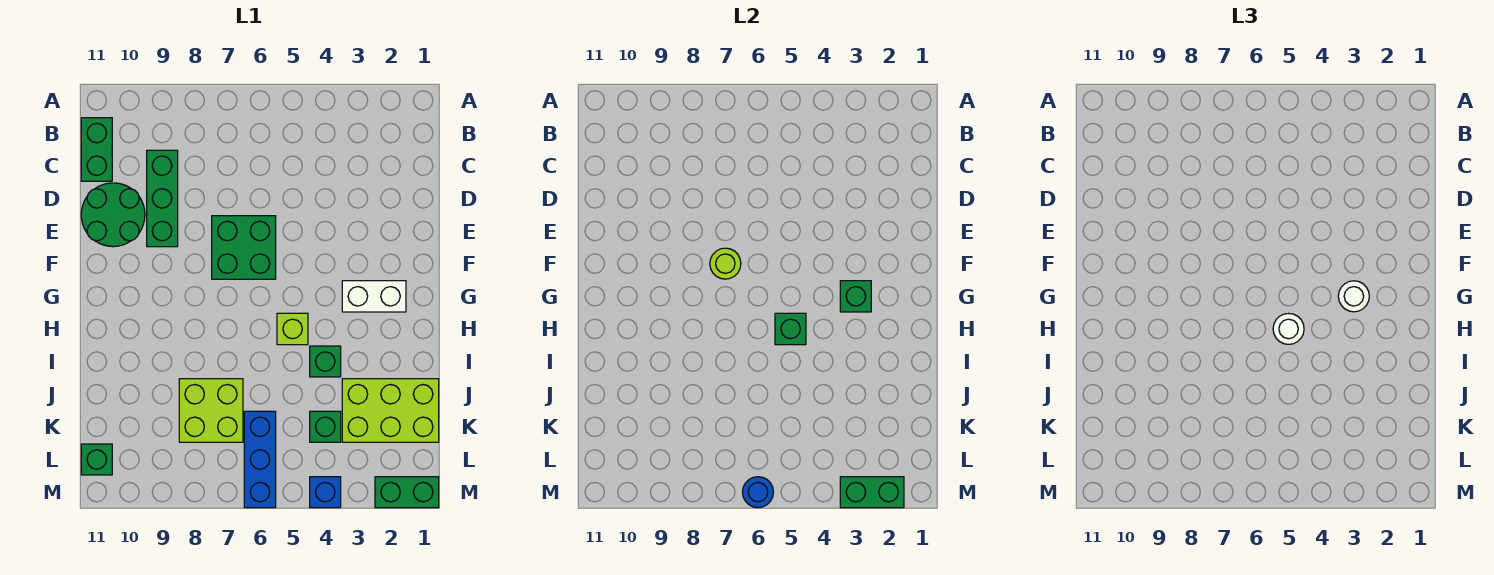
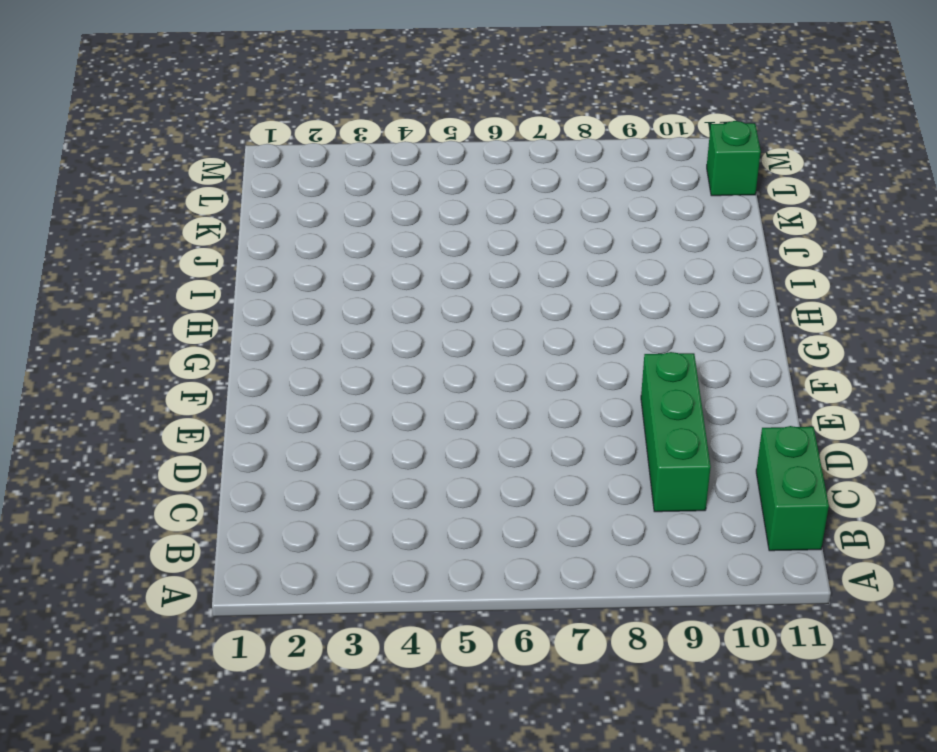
none -> green round brick D10:E11 level 1
none -> green brick E6:F7 level 1
none -> white brick G2:G3 level 1

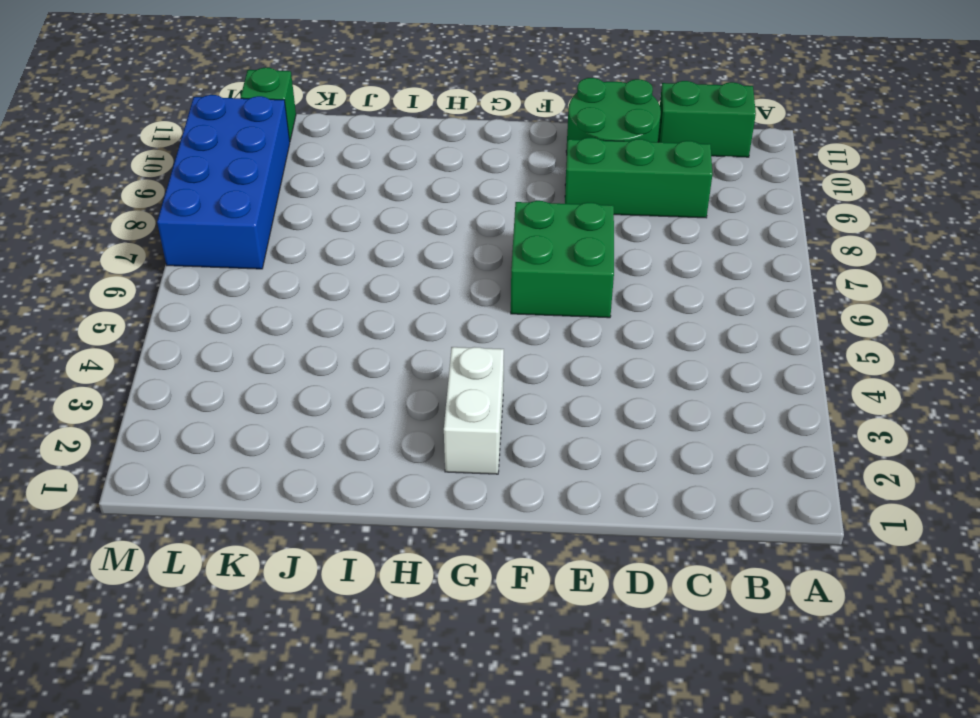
blue brick L7:M10 level 1 -> none
none -> lime brick H5 level 1
none -> green brick I4 level 1
none -> lime brick J1:K3 level 1

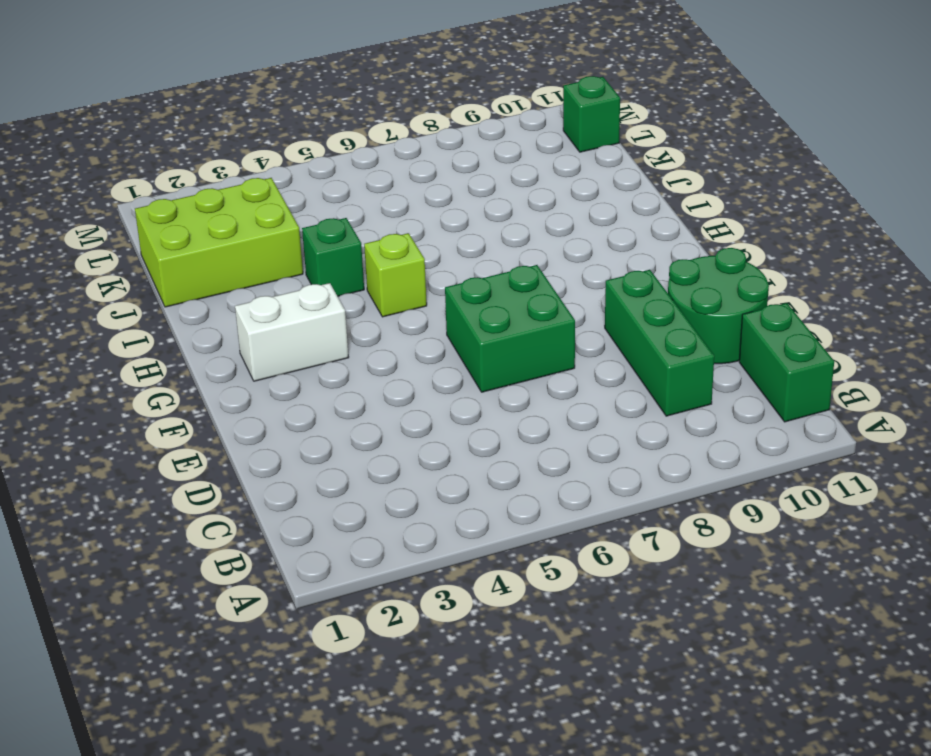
none -> lime brick J7:K8 level 1
none -> green brick K4 level 1
none -> blue brick K6:M6 level 1

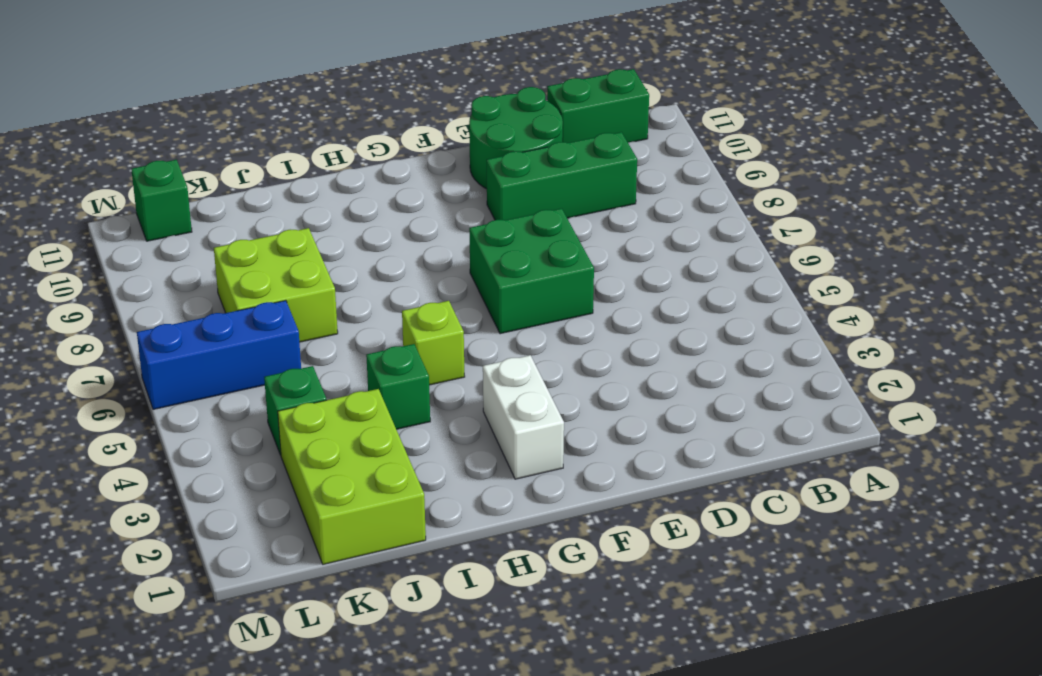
none -> green brick M1:M2 level 1
none -> blue brick M4 level 1
none -> lime round brick F7 level 2

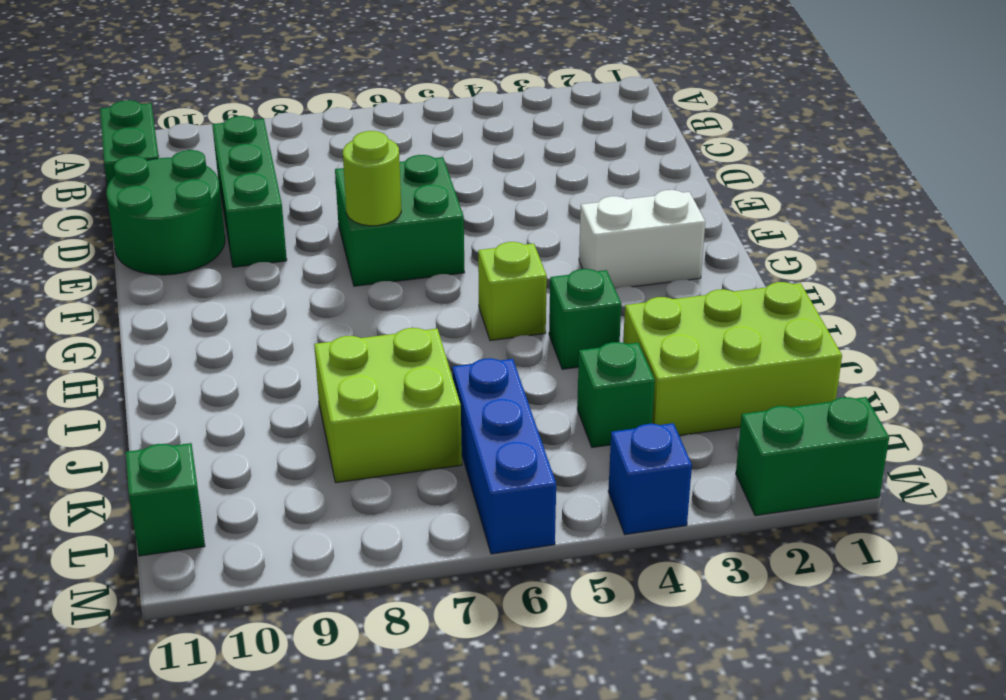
none -> green brick G3 level 2
none -> green brick H5 level 2
none -> green brick M2:M3 level 2

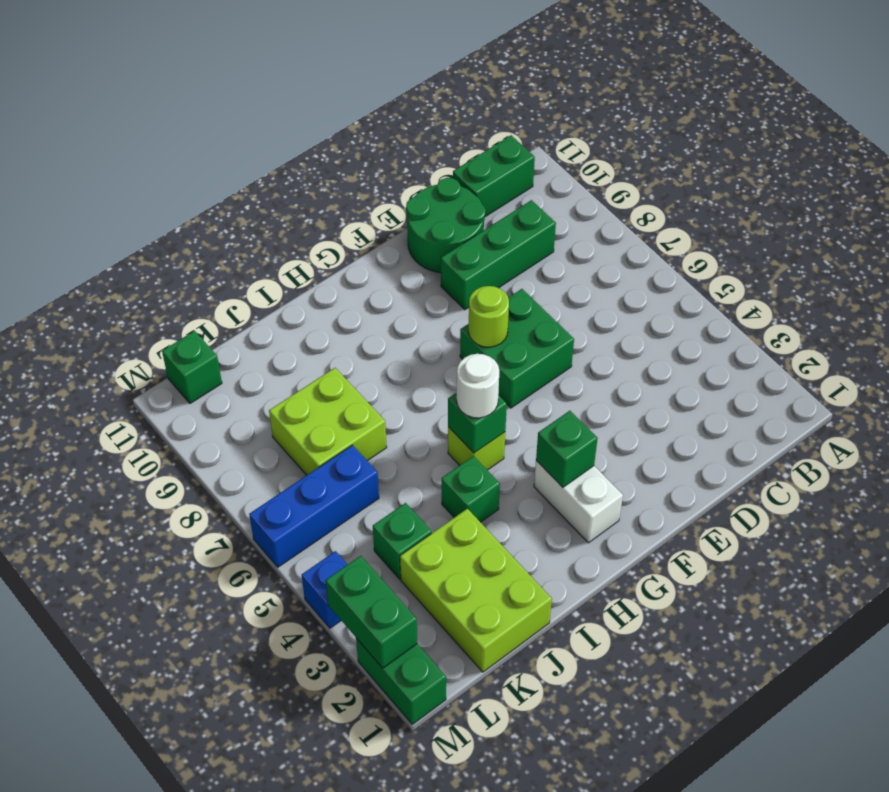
none -> blue round brick M6 level 2
none -> white round brick G3 level 3

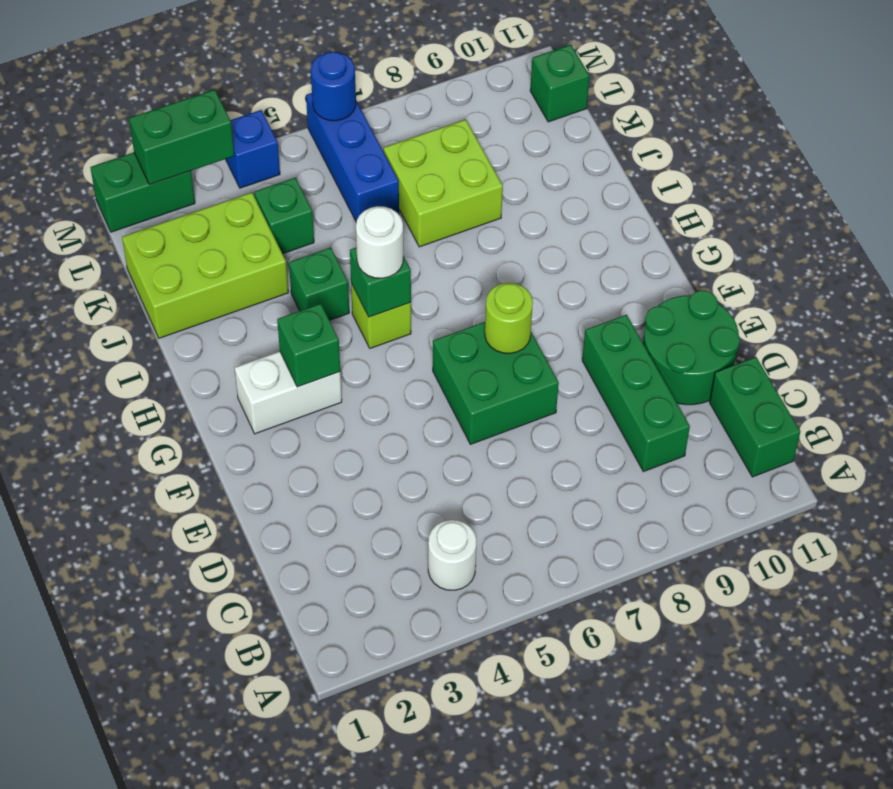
white round brick B4 level 1 -> white round brick G3 level 3

